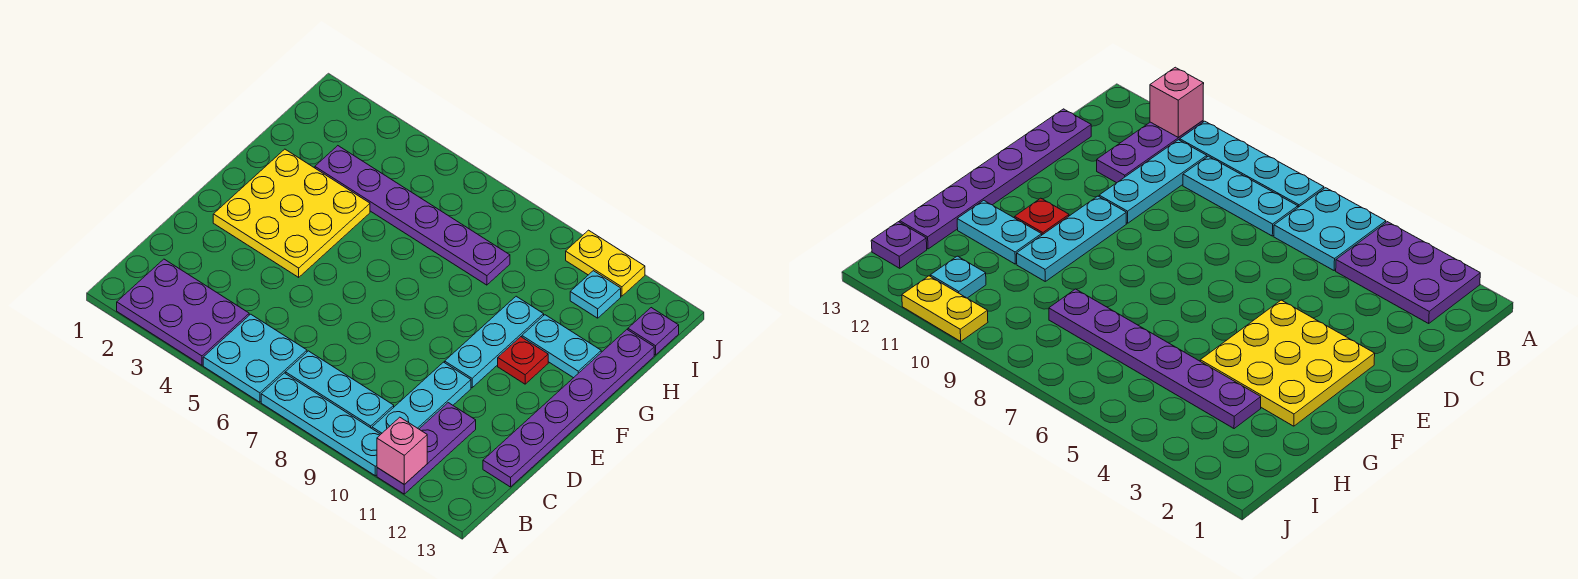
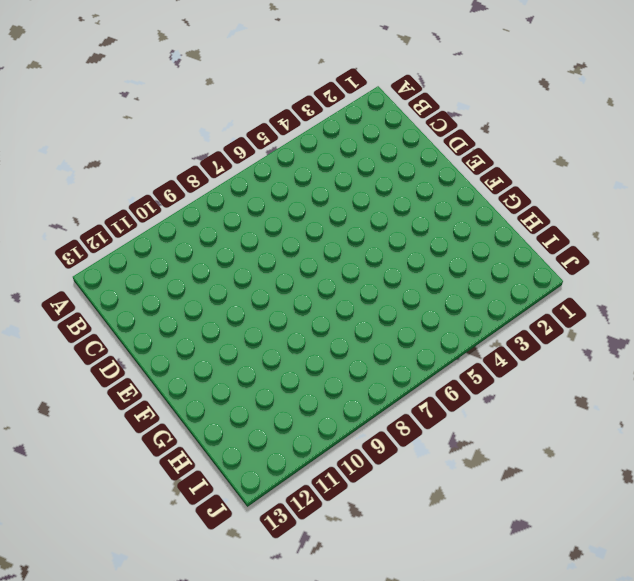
none -> purple plate A2:B4 level 1
none -> cyan plate A5:B6 level 1
none -> cyan plate A7:A10 level 1

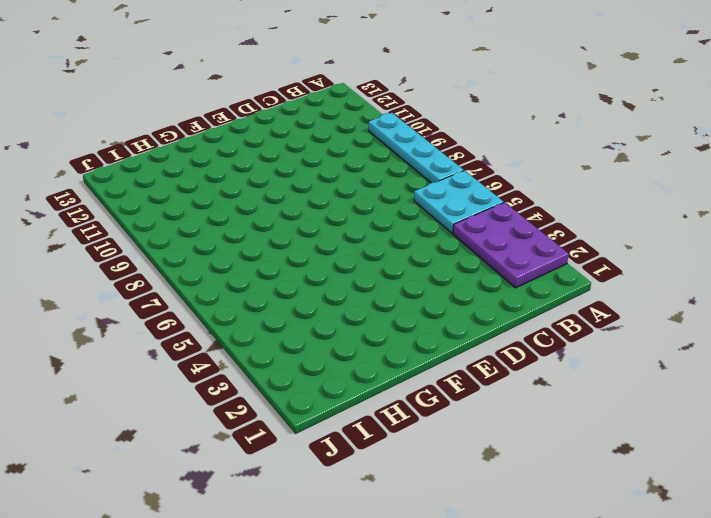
none -> purple plate A11:C11 level 1
none -> cyan plate B7:B9 level 1
none -> cyan plate B10:D10 level 1

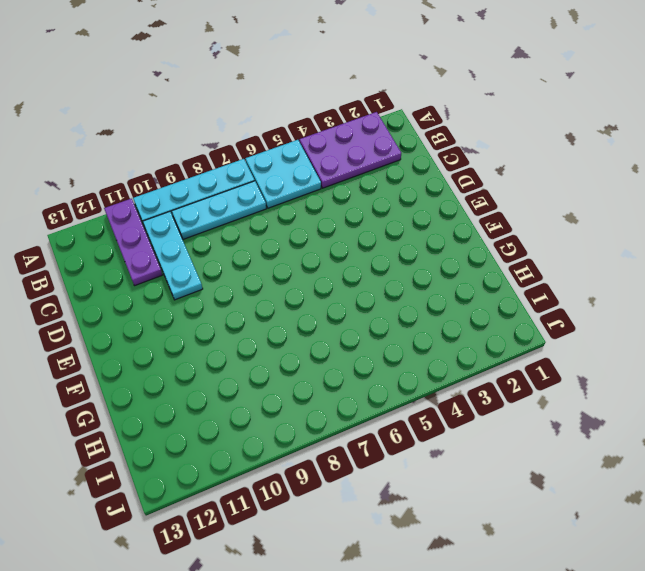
none -> purple plate C13:H13 level 1
none -> yellow plate E2:G4 level 1
none -> cyan plate E10:G10 level 1

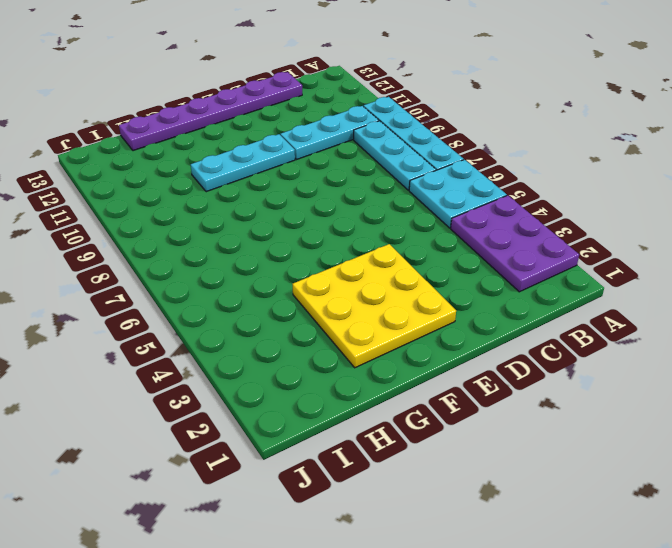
none -> purple plate A11:C11 level 1
none -> red plate F11 level 1
none -> cyan plate G11:G12 level 1

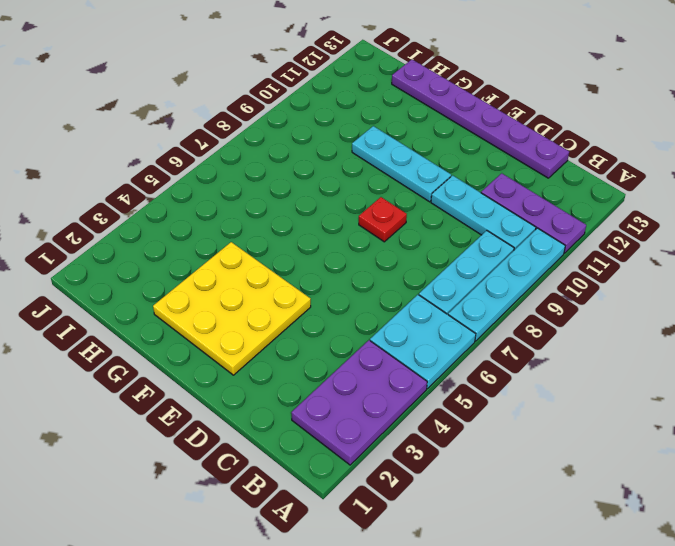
red plate E8 level 1 -> red plate F11 level 1
none -> cyan plate G11:G12 level 1
none -> purple plate H3:H8 level 1
none -> cyan plate I11 level 1

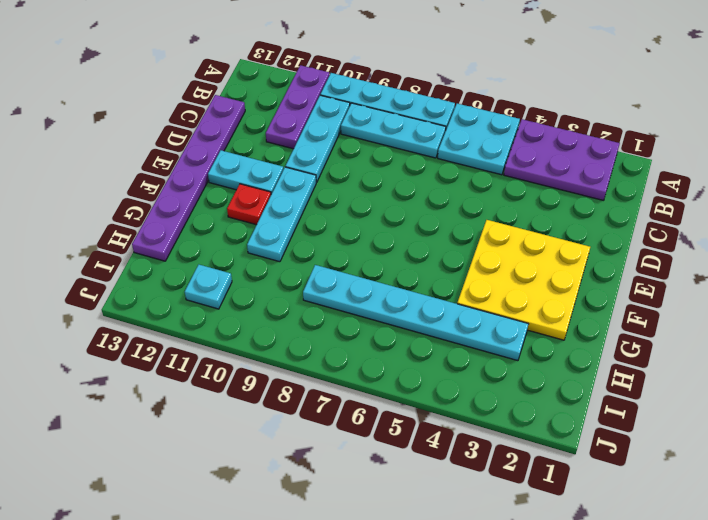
cyan plate E11:E12 level 1 -> cyan plate G11:G12 level 1
cyan plate H3:H8 level 1 -> purple plate H3:H8 level 1
none -> purple plate I13 level 1
none -> yellow plate J10:J11 level 1
none -> pink brick A11 level 2

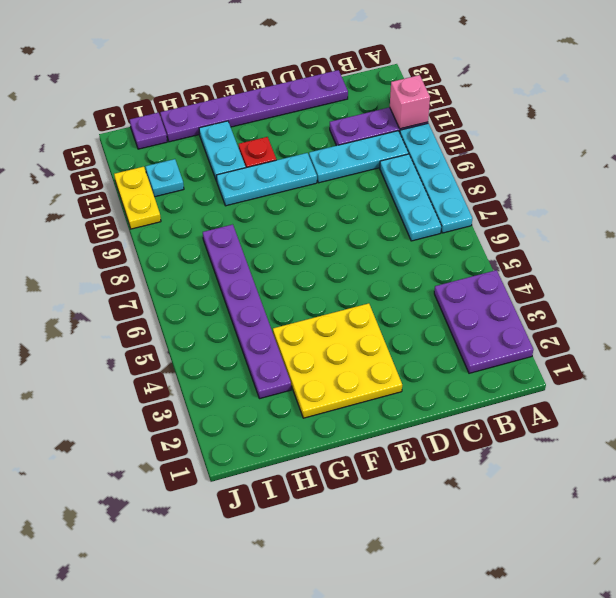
none -> cyan plate A5:B6 level 1

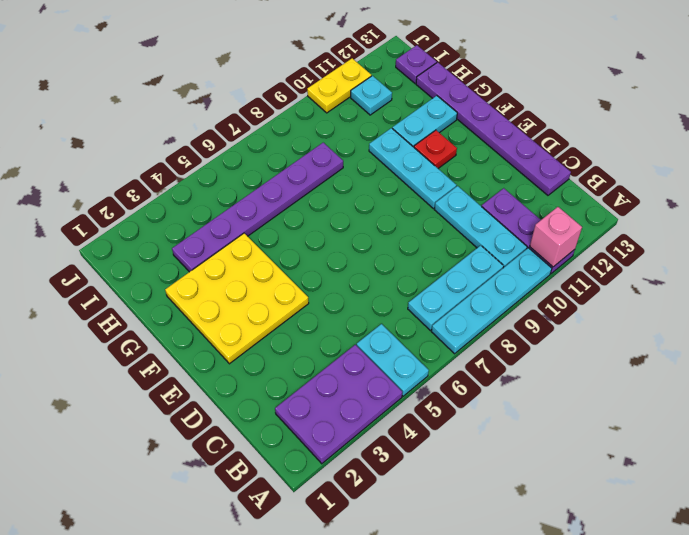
cyan plate A5:B5 level 1 -> cyan plate A5:B6 level 1

